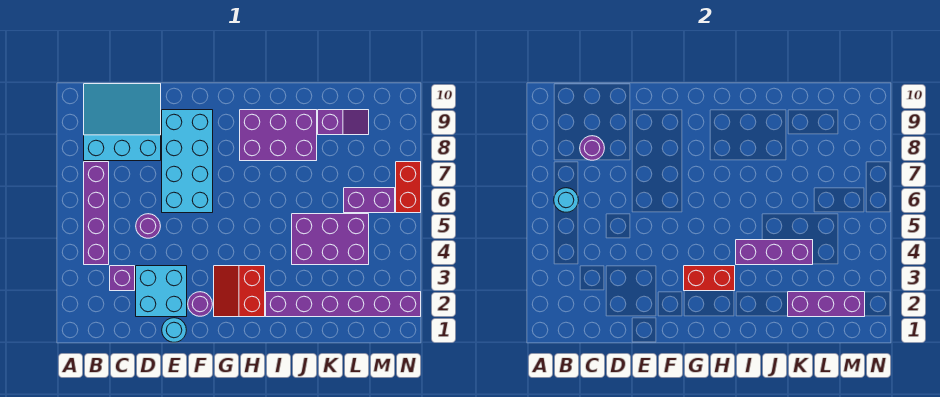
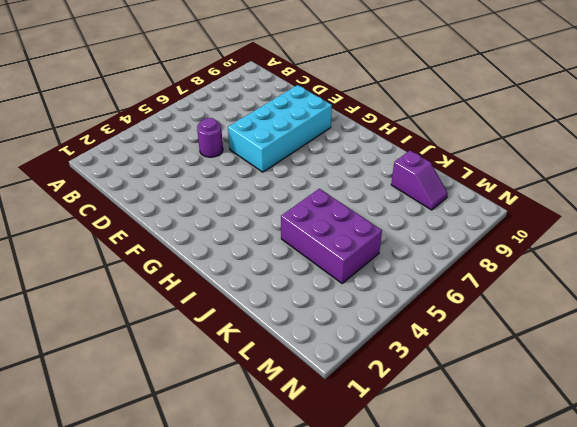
none -> purple brick B4:B7 level 1
none -> cyan slope B8:D10 level 1 top 8
none -> purple brick C3 level 1

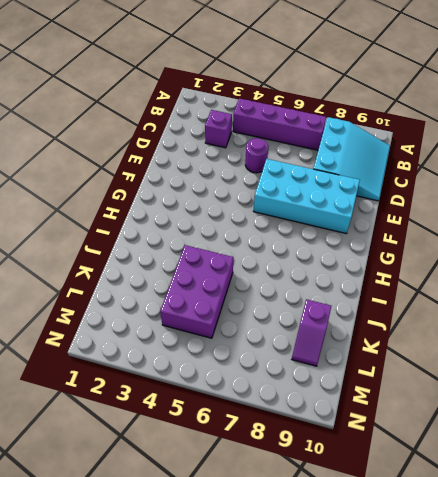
none -> cyan brick D2:E3 level 1
none -> cyan round brick E1 level 1
none -> purple round brick F2 level 1

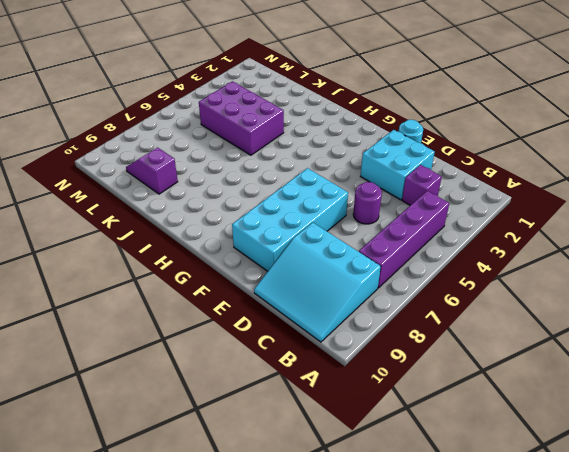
none -> purple round brick F2 level 1
none -> red slope G2:H3 level 1 top H
none -> purple brick H8:J9 level 1

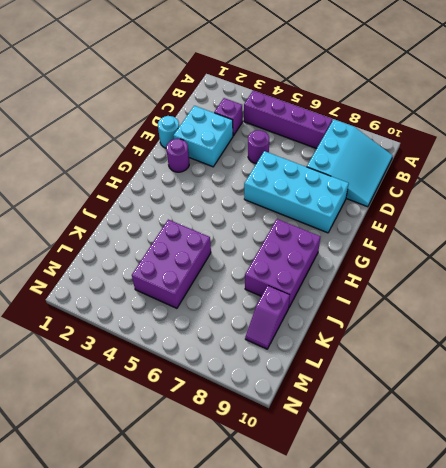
none -> red slope G2:H3 level 1 top H
none -> purple brick I2:N2 level 1
none -> purple brick L6:M6 level 1

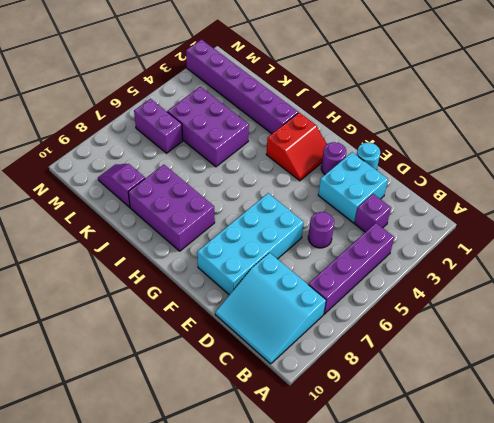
none -> red brick N6:N7 level 1
none -> cyan round brick B6 level 2
none -> purple round brick C8 level 2

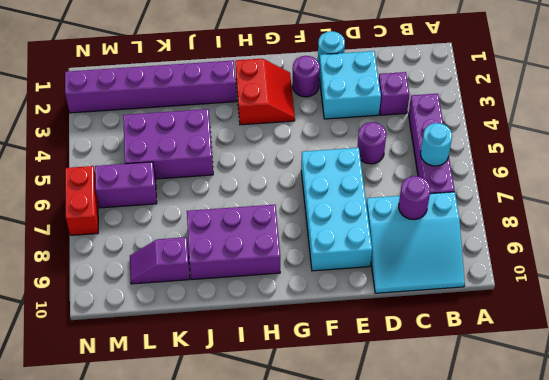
none -> red brick G3:H3 level 2
none -> purple brick I4:K4 level 2
none -> purple brick K2:M2 level 2

